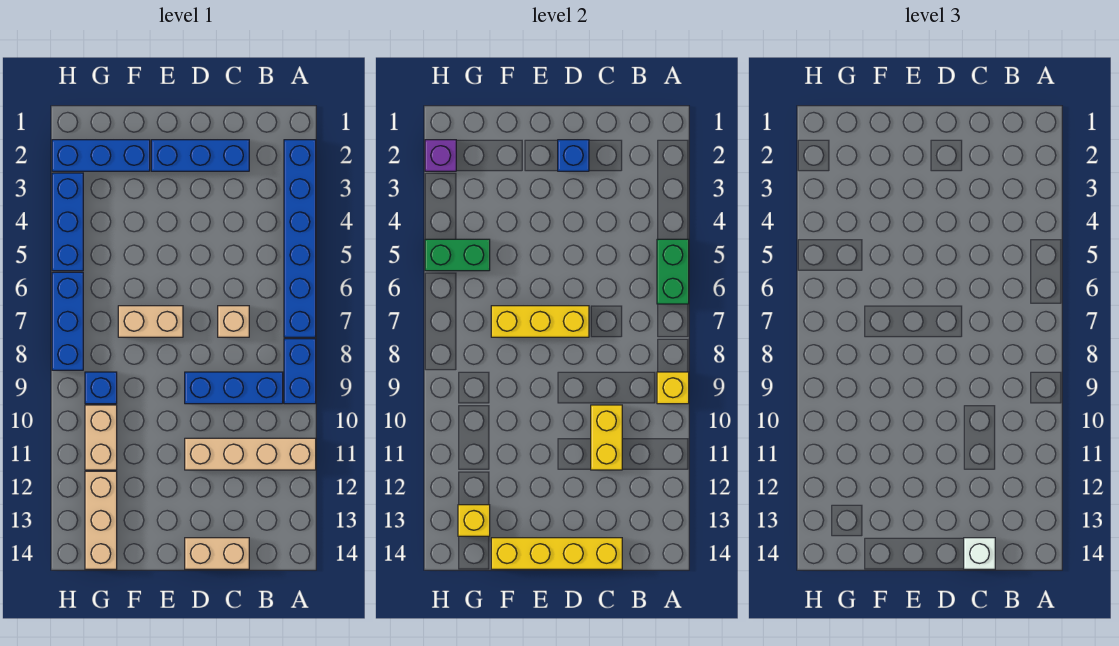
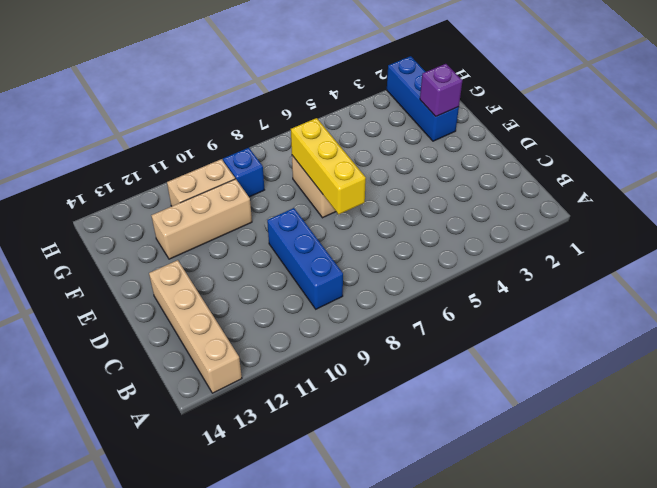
tan brick A13:D13 level 1 -> tan brick A11:D11 level 1
purple brick F2 level 2 -> purple brick H2 level 2
tan brick F10:F12 level 1 -> tan brick G12:G14 level 1
none -> blue brick A2:A7 level 1
none -> blue brick A8:A9 level 1
none -> blue brick C2:E2 level 1

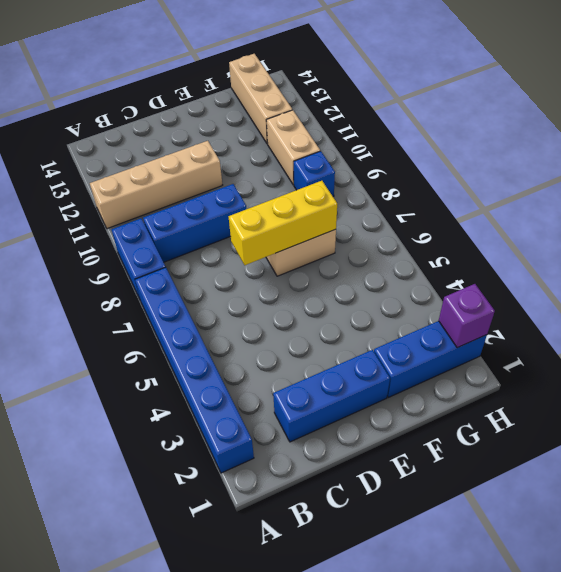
none -> tan brick C7 level 1
none -> tan brick C14:D14 level 1
none -> blue brick H3:H5 level 1

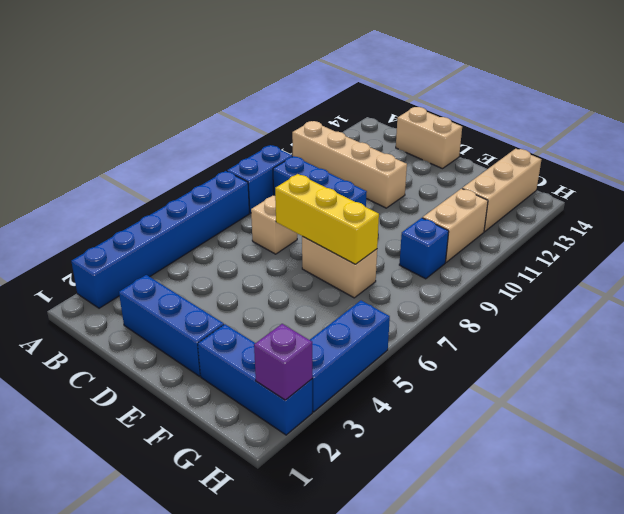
none -> blue brick H6:H8 level 1
none -> green brick A5:A6 level 2
none -> yellow brick A9 level 2

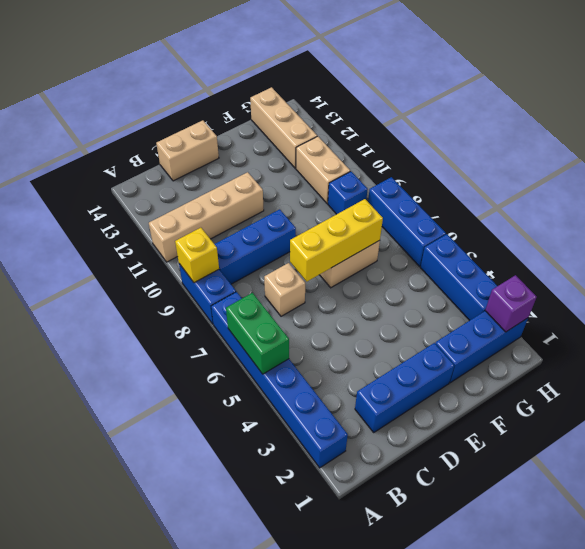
none -> yellow brick C10:C11 level 2
none -> yellow brick C14:F14 level 2
none -> blue brick D2 level 2

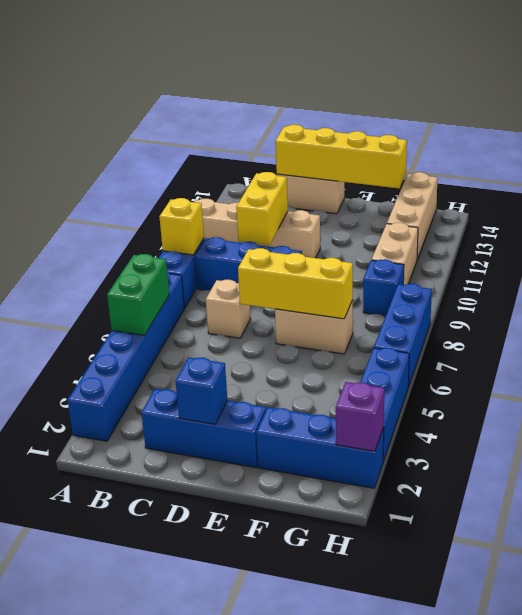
none -> green brick G5:H5 level 2
none -> yellow brick G13 level 2
none -> white brick C14 level 3

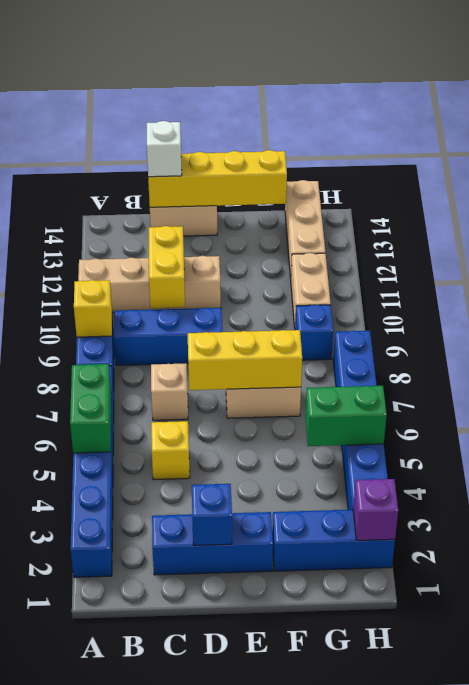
yellow brick C5 level 1 -> yellow brick G13 level 2

